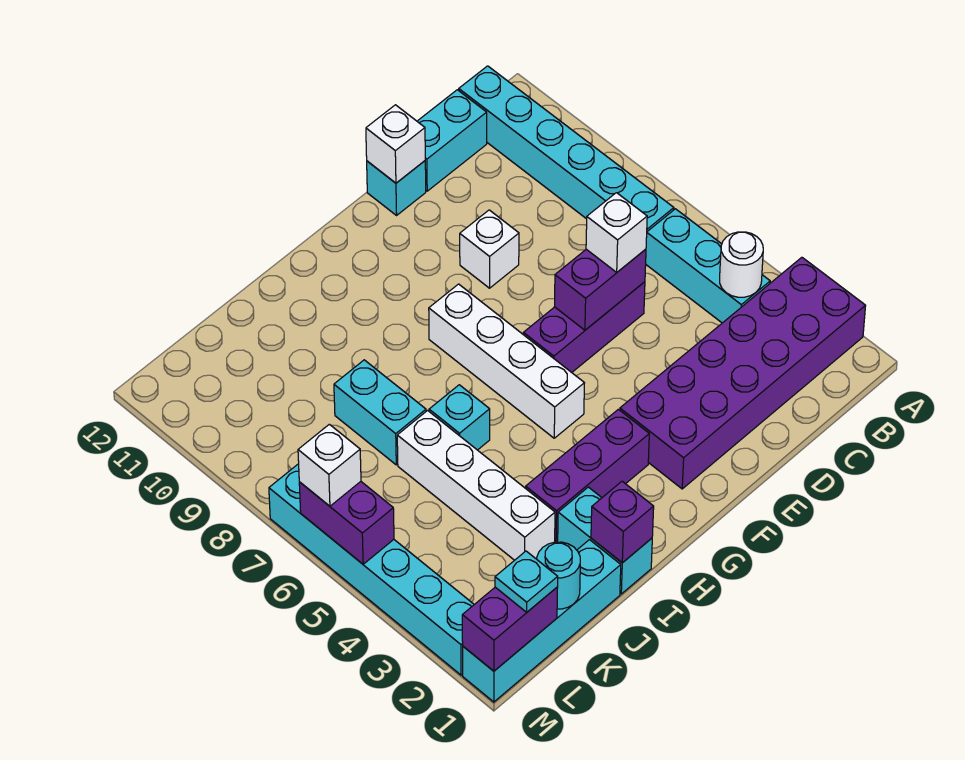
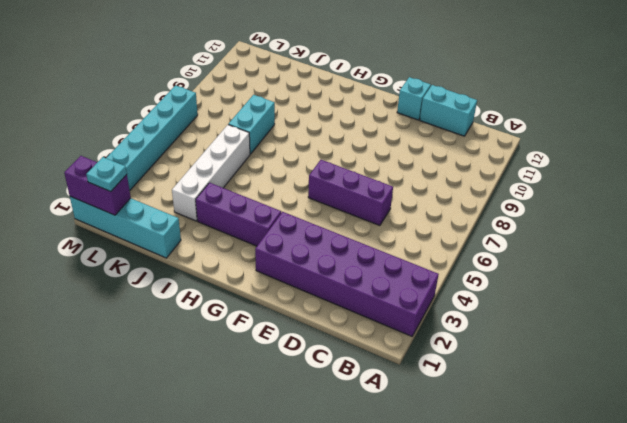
none -> cyan brick B4:B6 level 1
none -> cyan brick B7:B12 level 1
none -> white brick E9 level 1

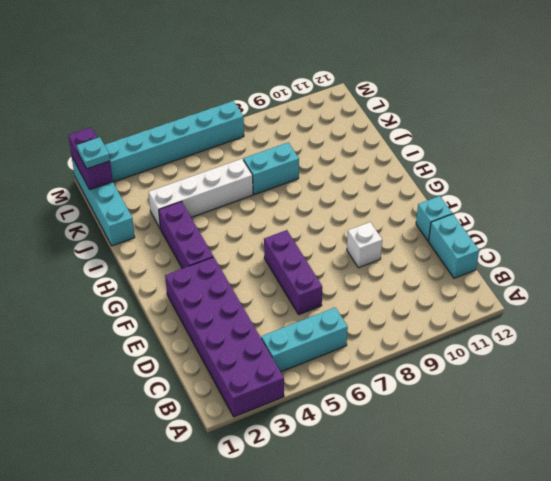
none -> cyan brick B7:B12 level 1
none -> white brick G5:G8 level 1
none -> cyan brick I1:I2 level 1

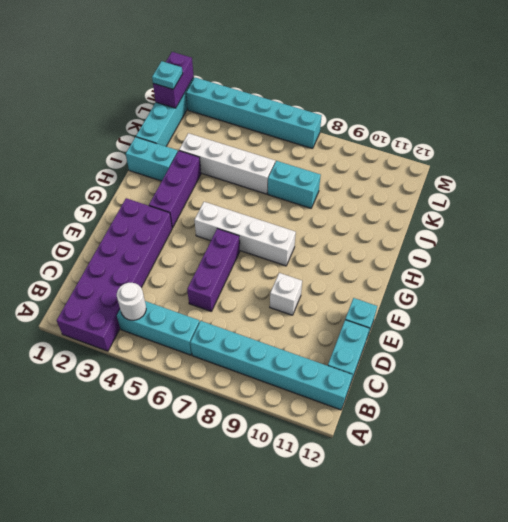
none -> cyan brick I6 level 1
none -> purple brick D6:E6 level 2
none -> white brick E12 level 2

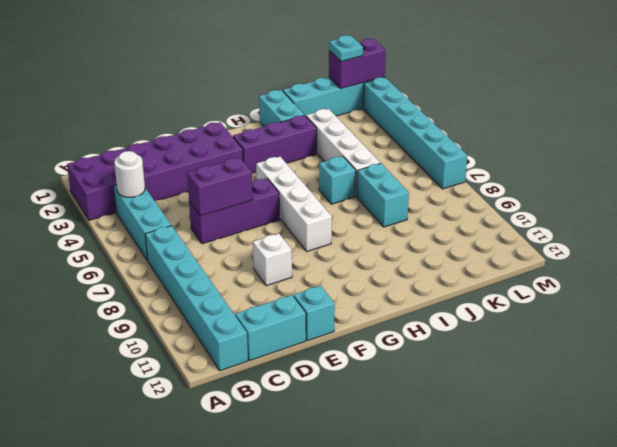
none -> white brick E12 level 2
none -> purple brick I1 level 2
none -> cyan round brick K1 level 2

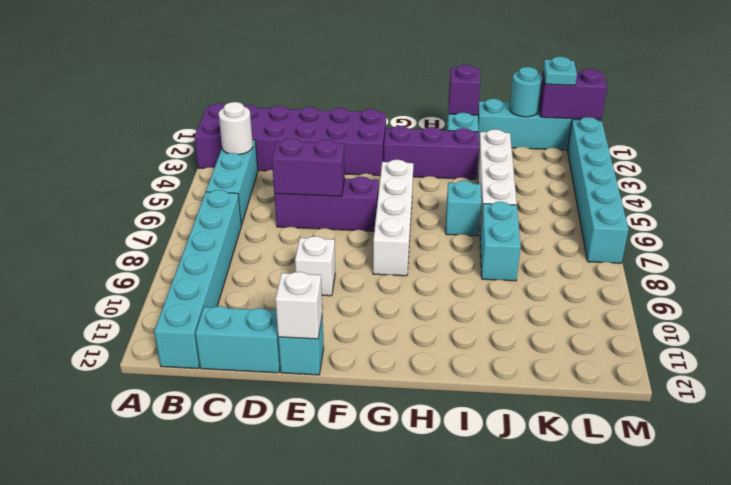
none -> purple brick M5:M6 level 2
none -> white brick D6 level 3
none -> white brick M6 level 3

